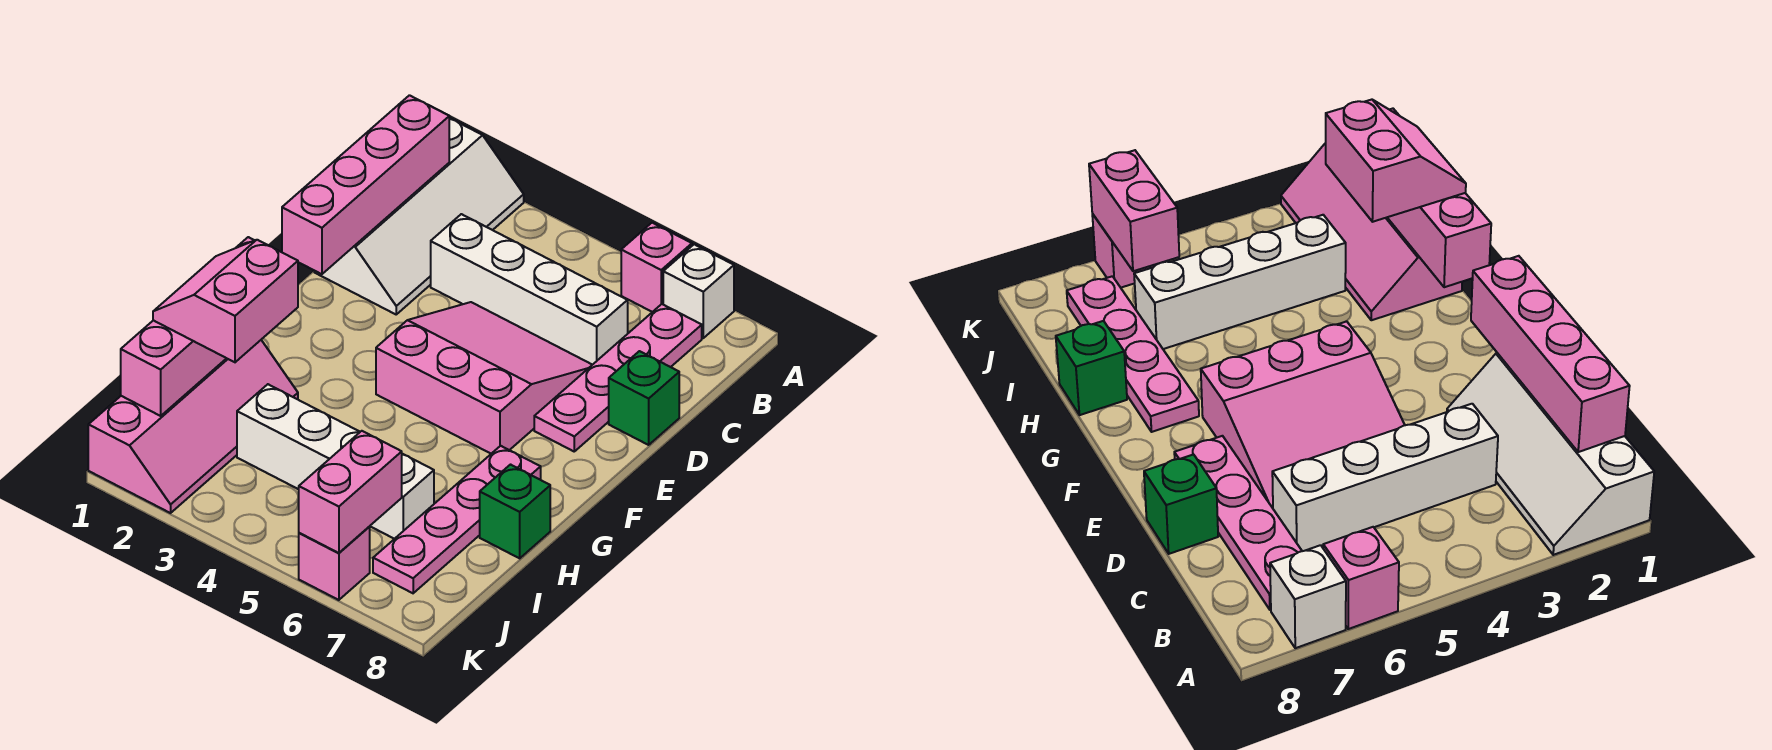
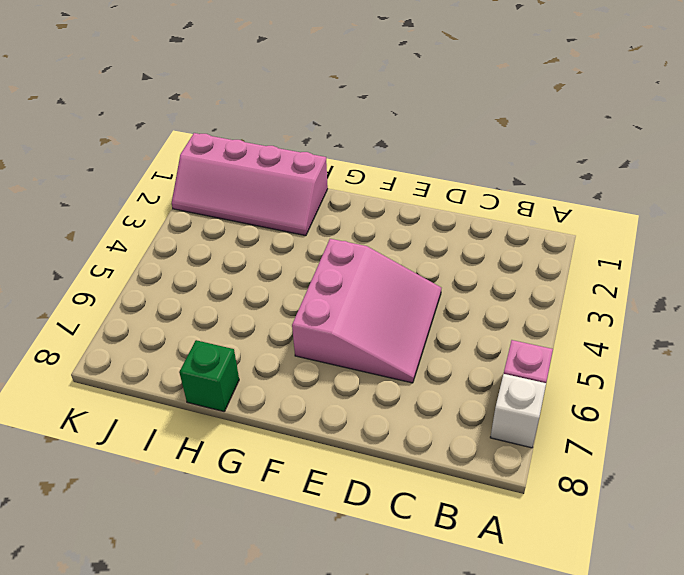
none -> white slope A1:D2 level 1 top 1
none -> pink plate B7:E7 level 1
none -> white brick C3:C6 level 1

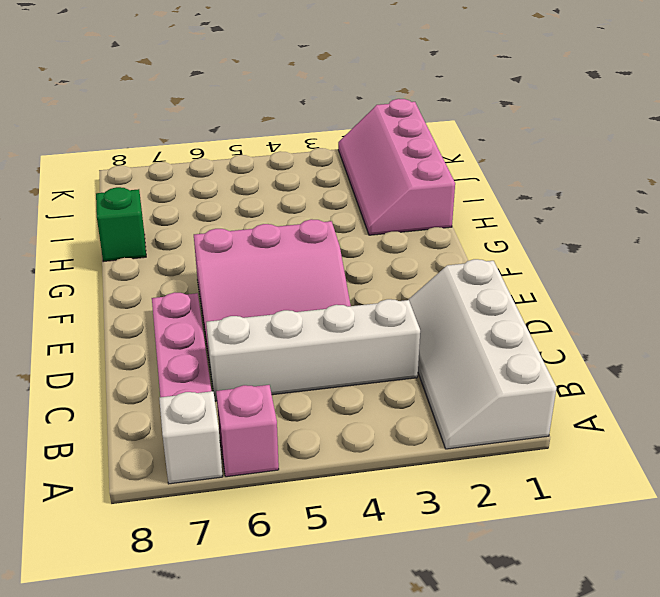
none -> green brick D8 level 1
none -> pink plate G7:J7 level 1
none -> white brick I3:I6 level 1

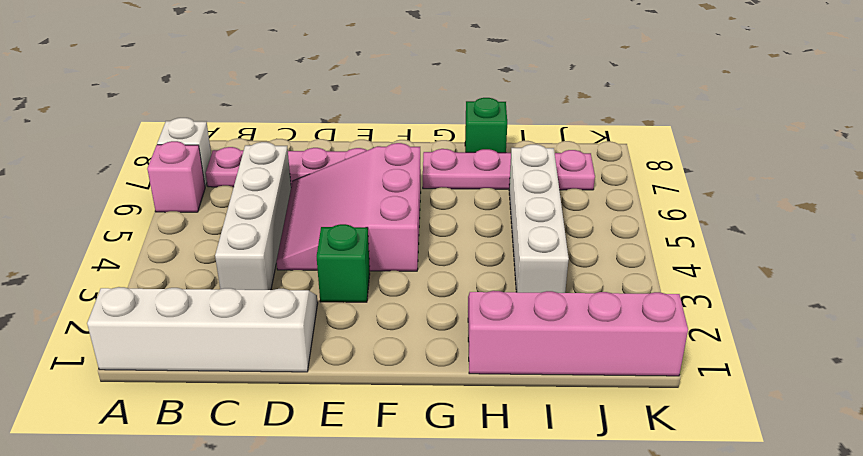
green brick E3 level 1 -> green brick D8 level 1
none -> pink brick K6 level 1
none -> pink brick B1:E1 level 2
none -> pink brick G1:J1 level 2

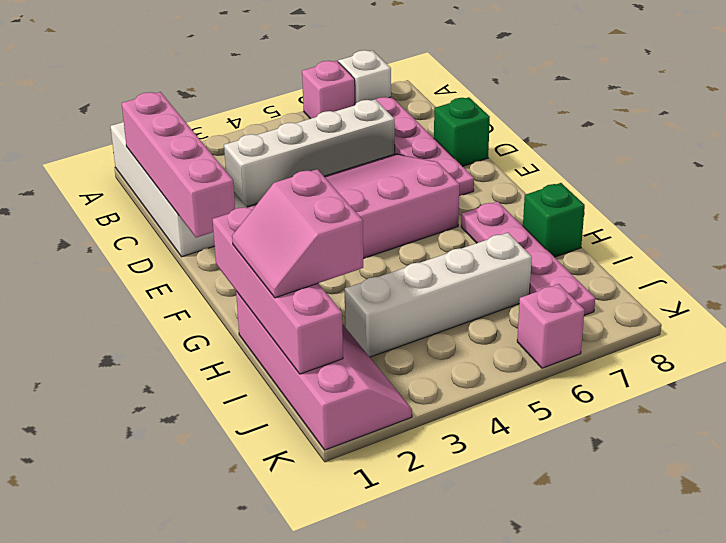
none -> pink brick J6:K6 level 2

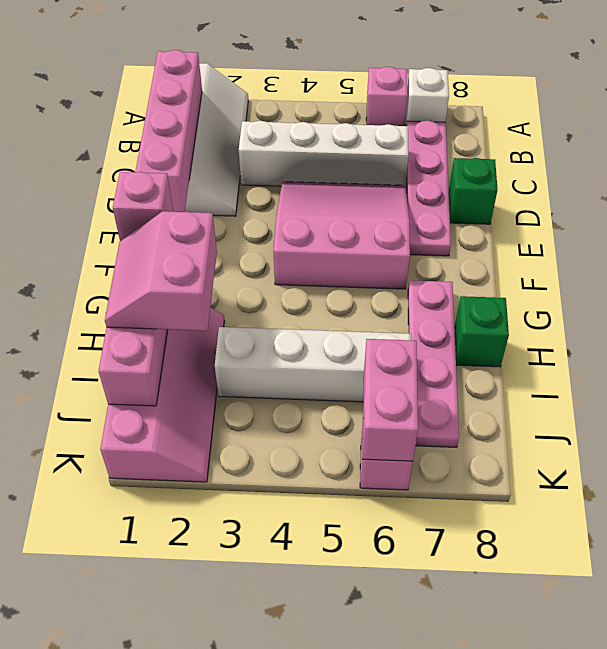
pink brick G1 level 3 -> none

